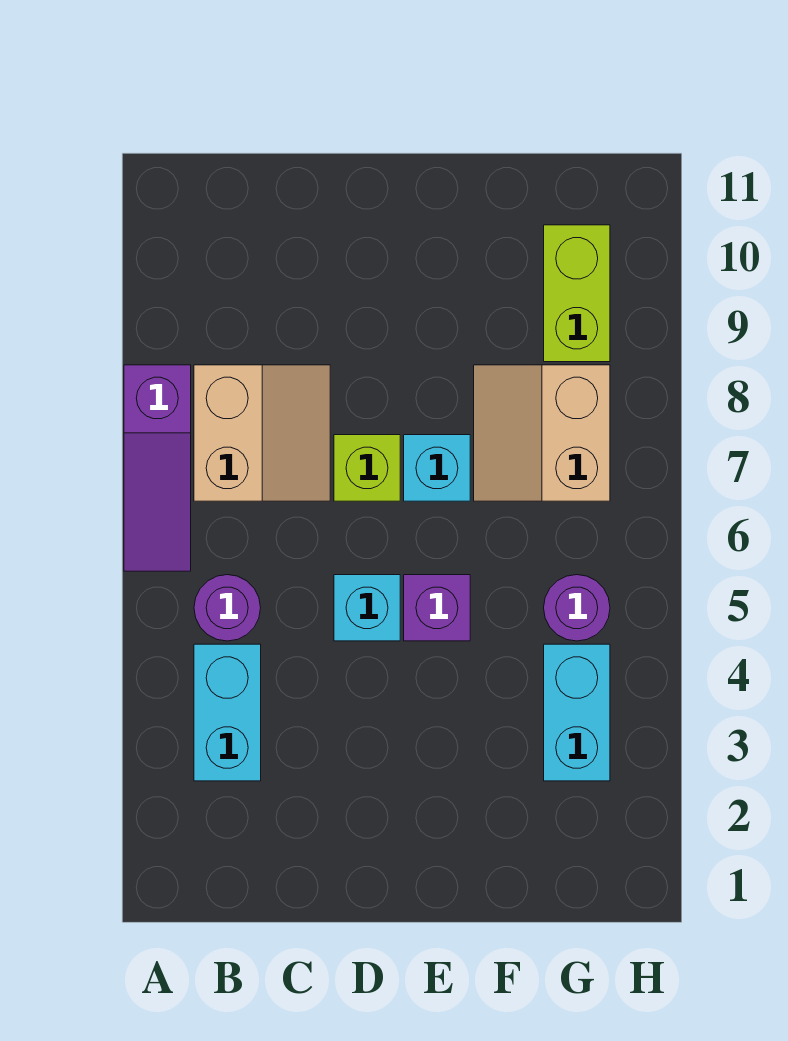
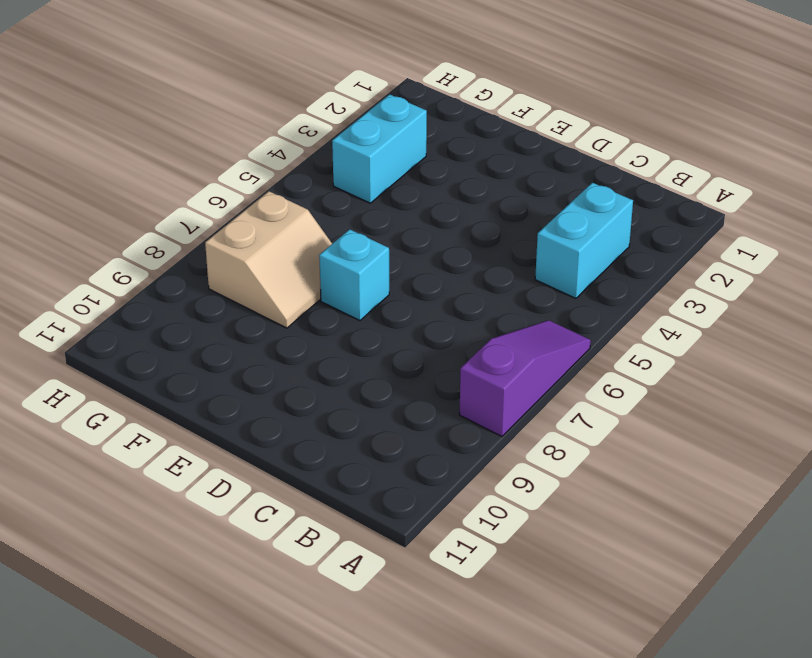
none -> purple round brick B5 level 1
none -> tan slope B7:C8 level 1 top B
none -> cyan brick D5 level 1

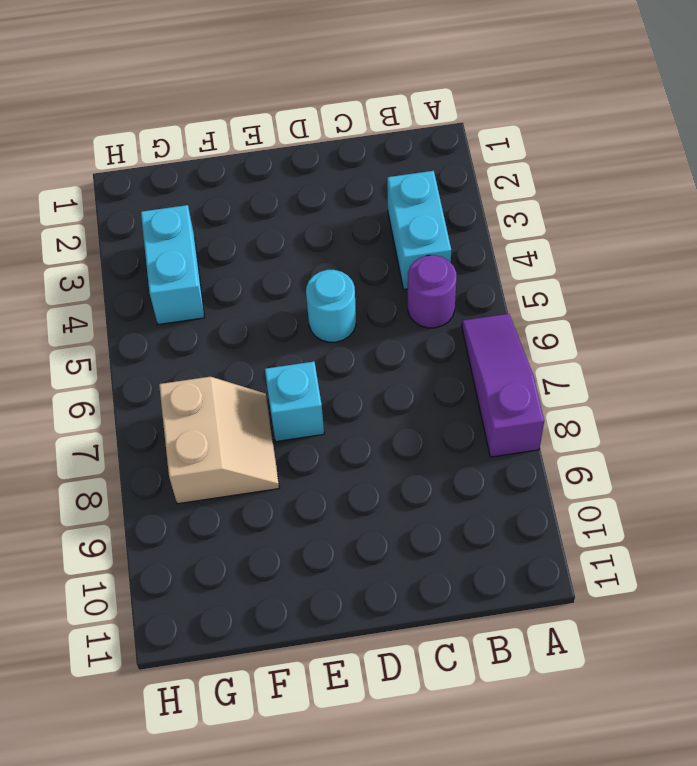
cyan round brick D5 level 1 -> cyan brick D5 level 1
none -> tan slope B7:C8 level 1 top B
none -> lime brick D7 level 1
none -> purple brick E5 level 1

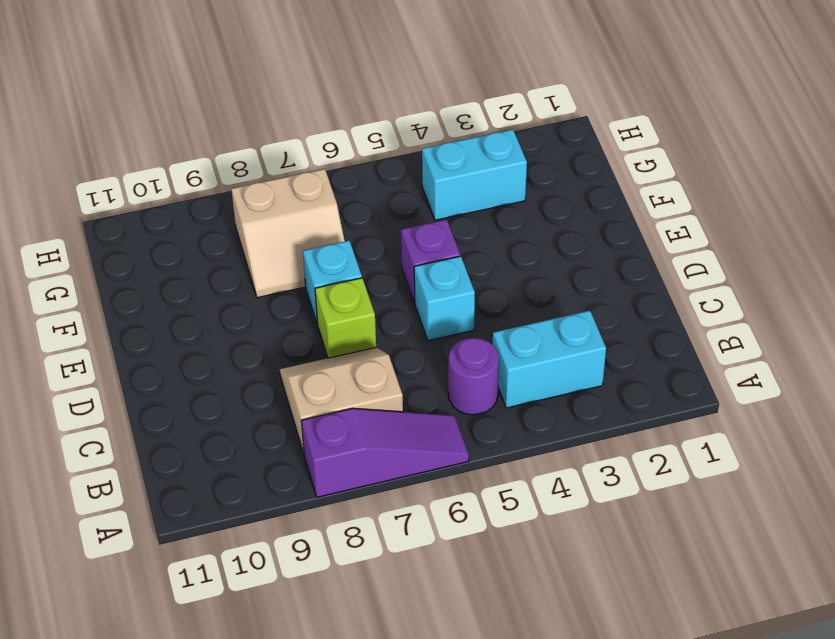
none -> purple round brick G5 level 1
none -> lime brick G9:G10 level 1

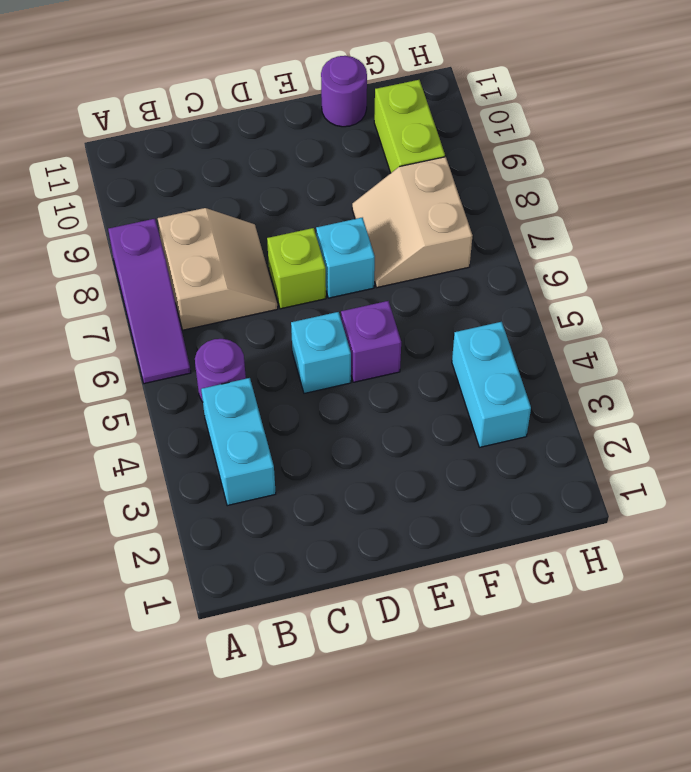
purple round brick F11 level 1 -> purple round brick G5 level 1

